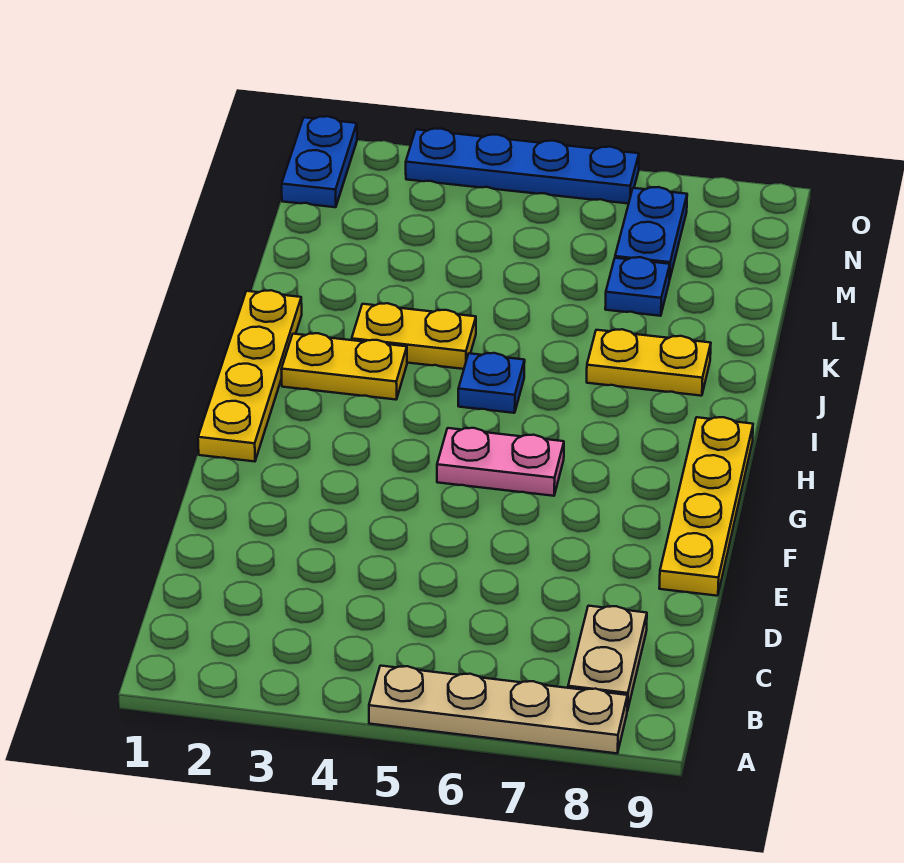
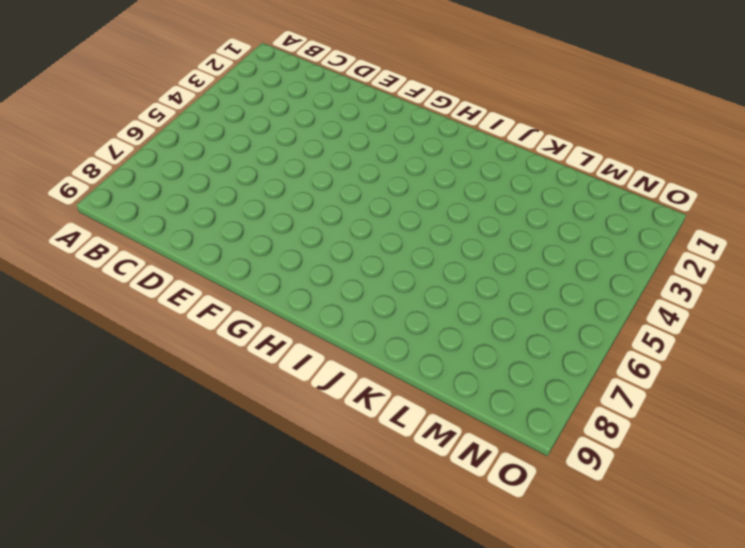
none -> tan plate A5:A8 level 1
none -> tan plate B8:C8 level 1
none -> yellow plate E9:H9 level 1

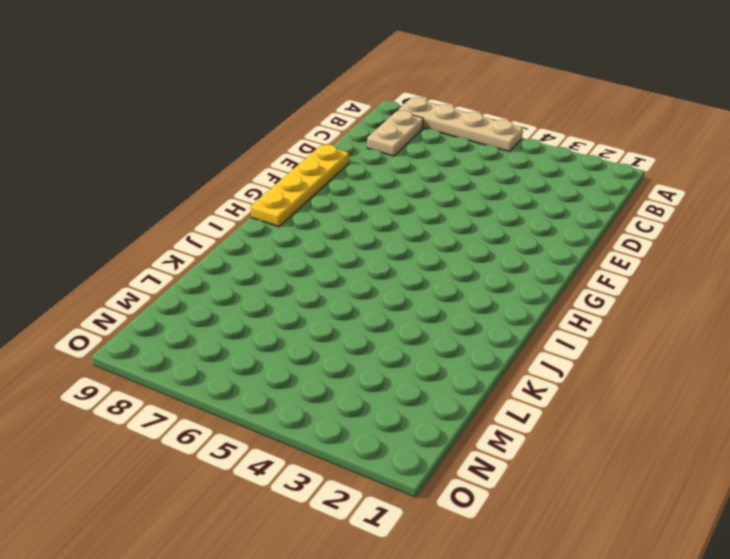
none -> yellow plate G1:J1 level 1
none -> pink plate G5:G6 level 1
none -> yellow plate I2:I3 level 1

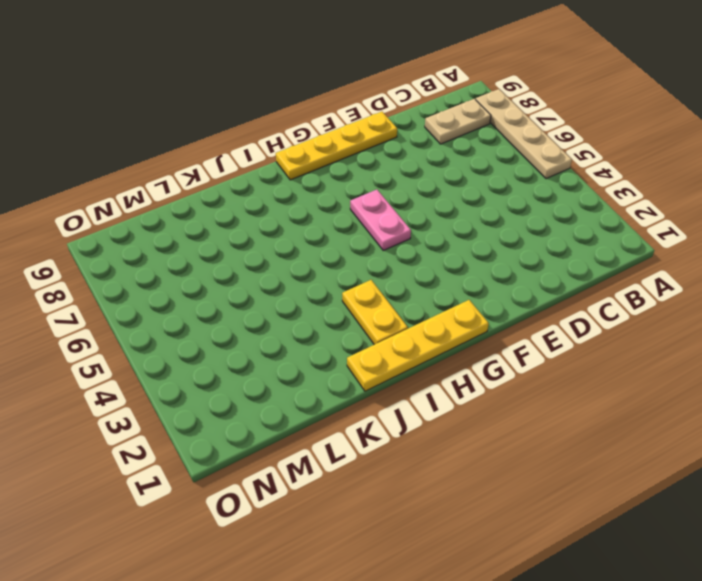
none -> blue plate I5 level 1
none -> yellow plate J3:J4 level 1
none -> yellow plate J7:J8 level 1

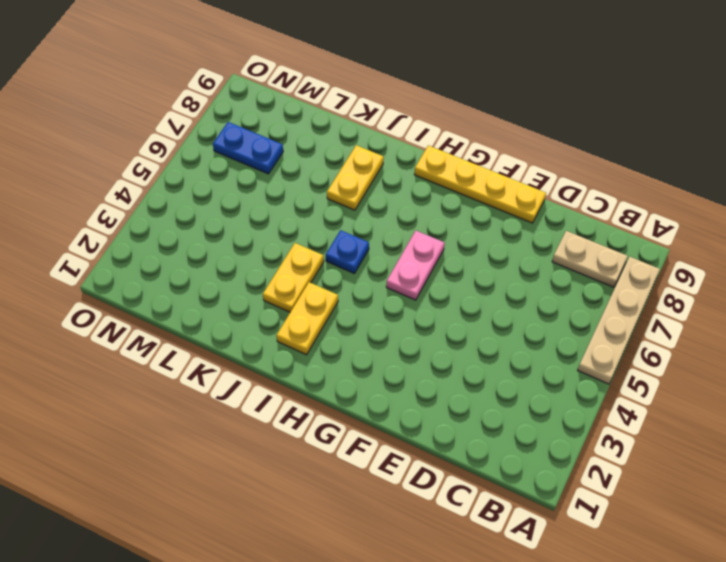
none -> yellow plate G1:J1 level 1
none -> blue plate L7 level 1
none -> blue plate N1:O1 level 1

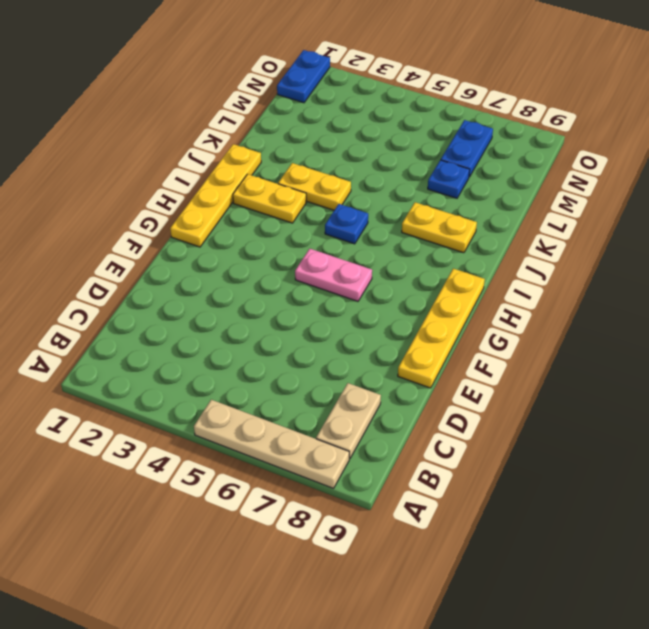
none -> blue plate O3:O6 level 1

